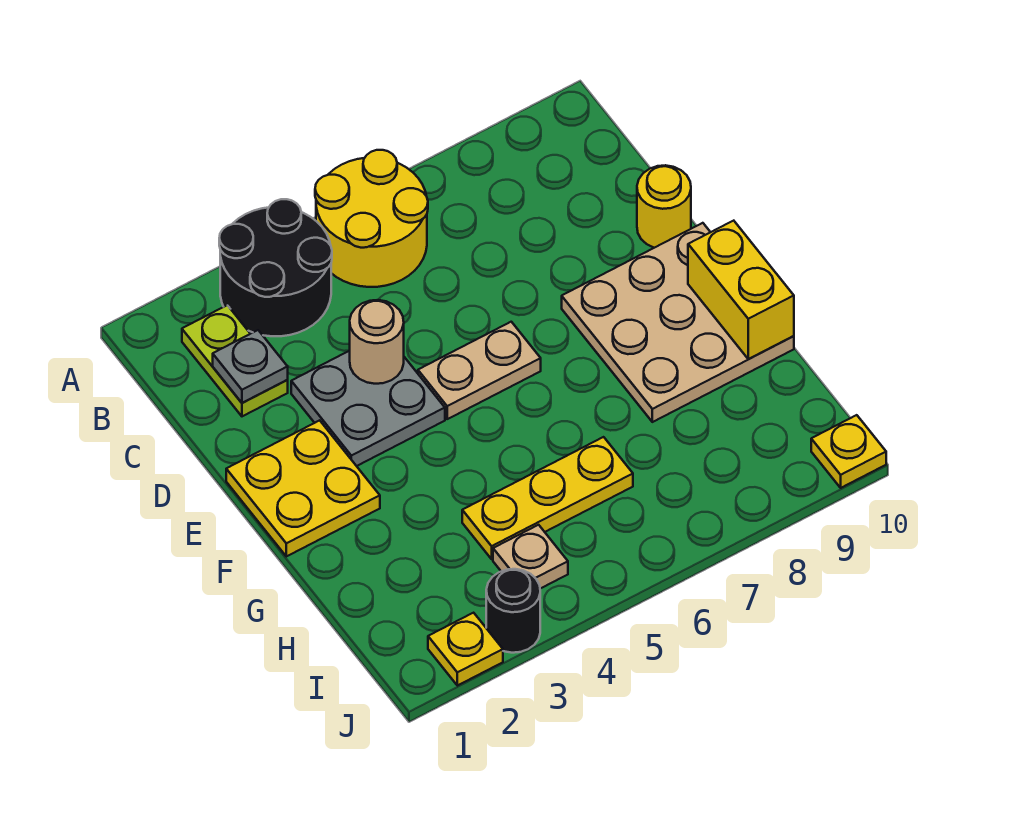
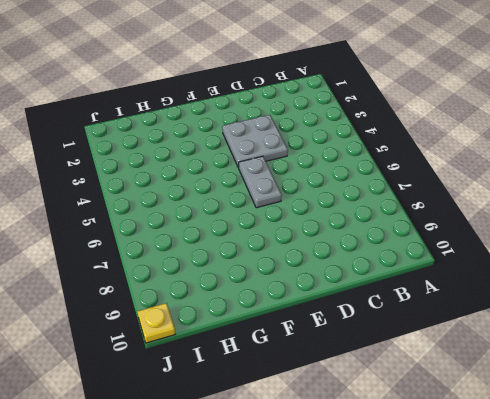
grey plate E5:E6 level 1 -> tan plate E5:E6 level 1
none -> black round brick A3:B4 level 1
none -> yellow round brick A5:B6 level 1
none -> lime plate B2:C2 level 1

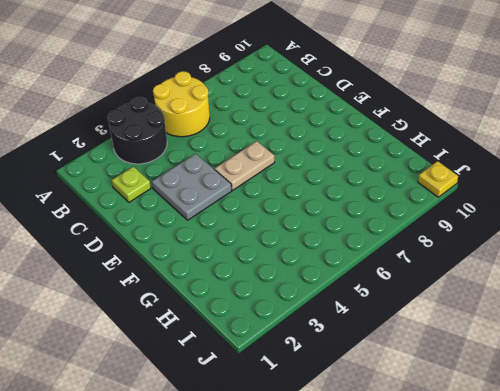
lime plate C2 level 1 -> lime plate B2:C2 level 1
none -> yellow round brick D10 level 1
none -> yellow plate E1:F2 level 1
none -> tan plate E8:G10 level 1

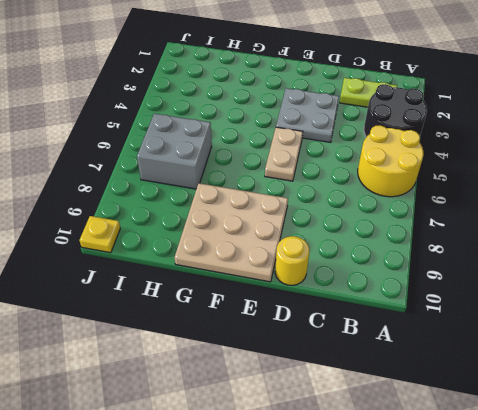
grey brick H6:I7 level 1 -> yellow plate H4:H6 level 1
none -> yellow plate E1:F2 level 1
none -> tan plate I4 level 1
none -> yellow plate J2 level 1

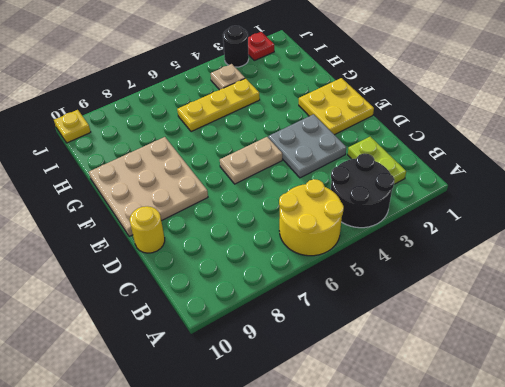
red plate J2 level 1 -> yellow plate J2 level 1
none -> grey plate C2 level 2
none -> tan round brick D4 level 2
none -> yellow brick F10:G10 level 2

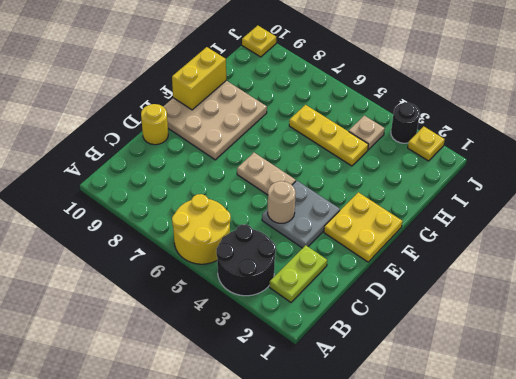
none -> grey plate C2 level 2

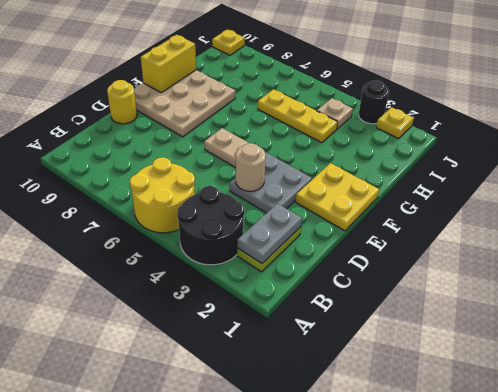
grey plate B2:C2 level 2 -> grey plate C2 level 2

